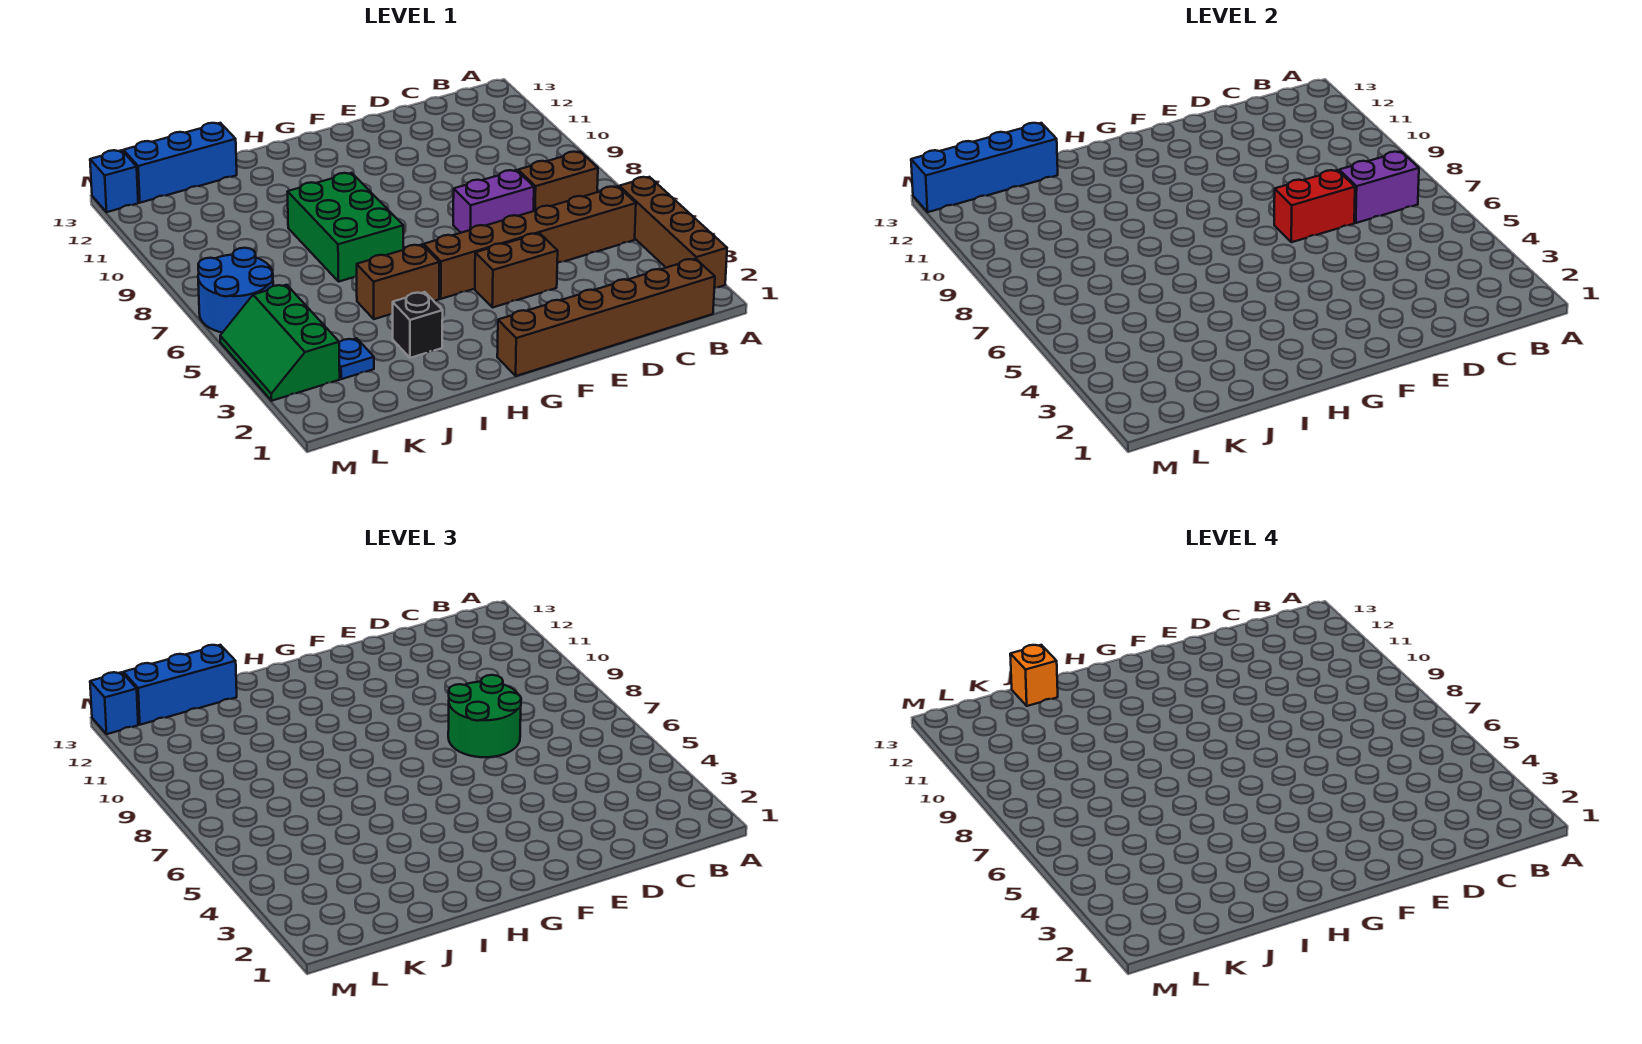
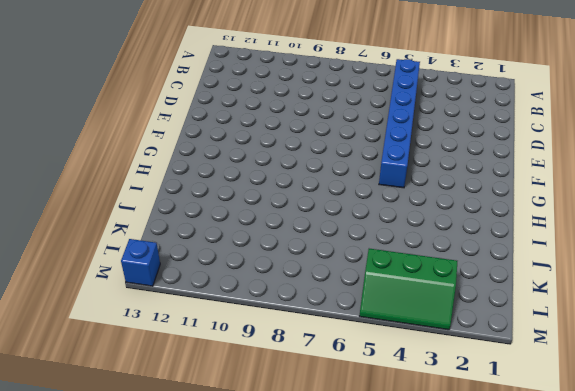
blue brick B5:G5 level 1 -> brown brick B5:G5 level 1
none -> brown brick A2:A5 level 1
none -> brown brick B1:G1 level 1
none -> brown brick B7:C7 level 1

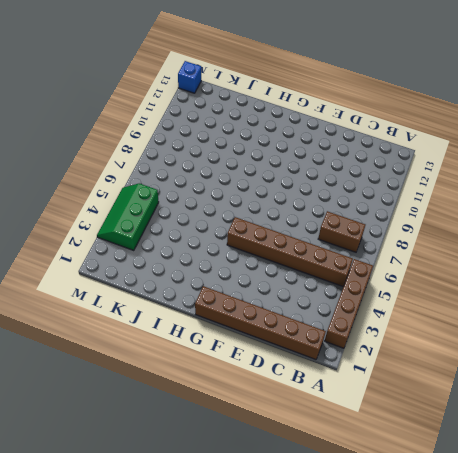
none -> purple brick D7:E7 level 1
none -> brown brick E4:F4 level 1
none -> brown brick H5:I5 level 1

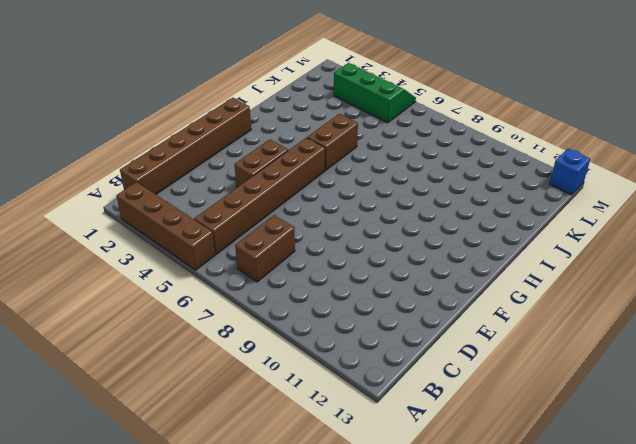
none -> purple brick D7:E7 level 1
none -> green brick H7:I9 level 1
none -> black brick I3 level 1

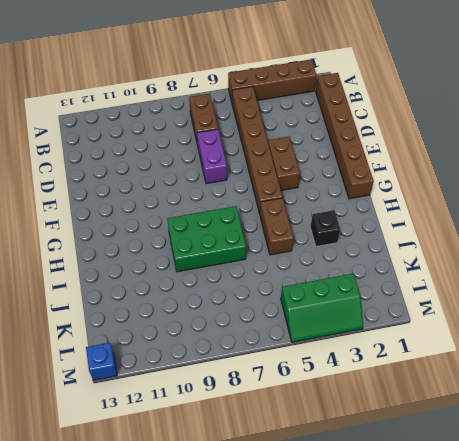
none -> blue brick J13:L13 level 1
none -> blue plate K3 level 1
none -> blue round brick L6:M7 level 1

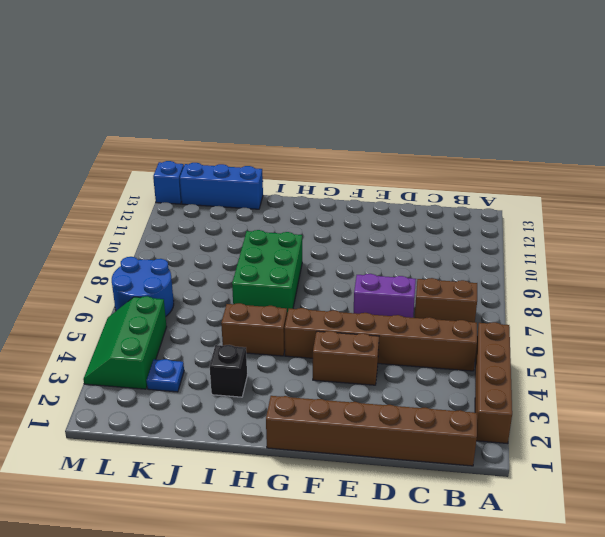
none -> purple brick B7:C7 level 2
none -> red brick D7:E7 level 2
none -> blue brick J13:M13 level 2

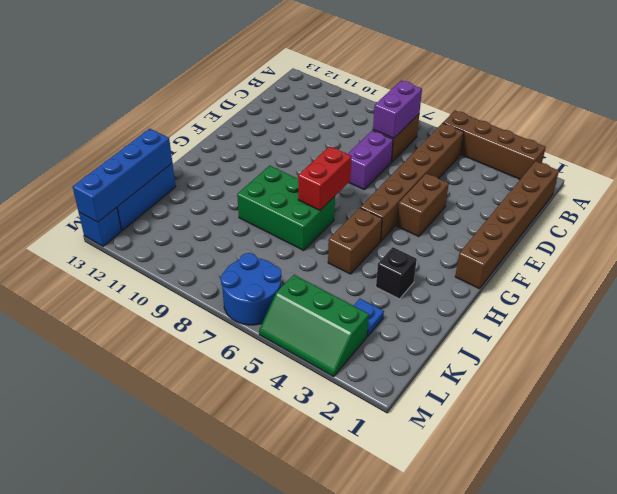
red brick G7:H7 level 2 -> red brick D7:E7 level 2
none -> green round brick D7:E8 level 3
none -> blue brick J13:L13 level 3
none -> blue brick M13 level 3

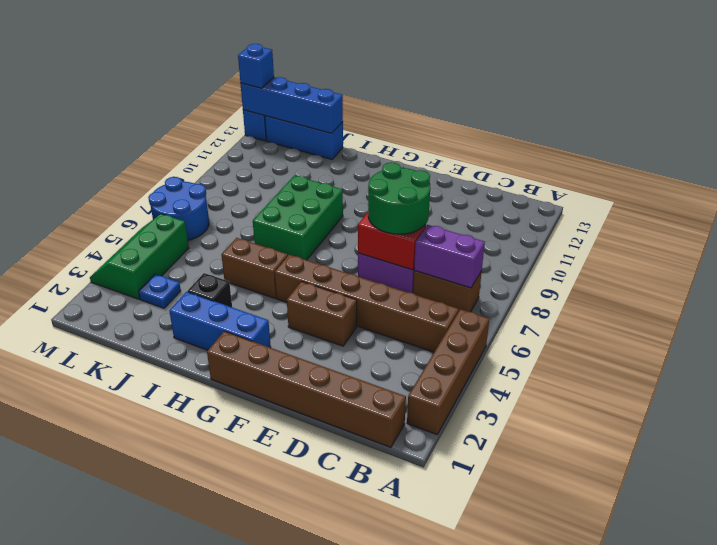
blue brick G2:I2 level 1 -> blue brick J13:L13 level 3
none -> orange brick J13 level 4

